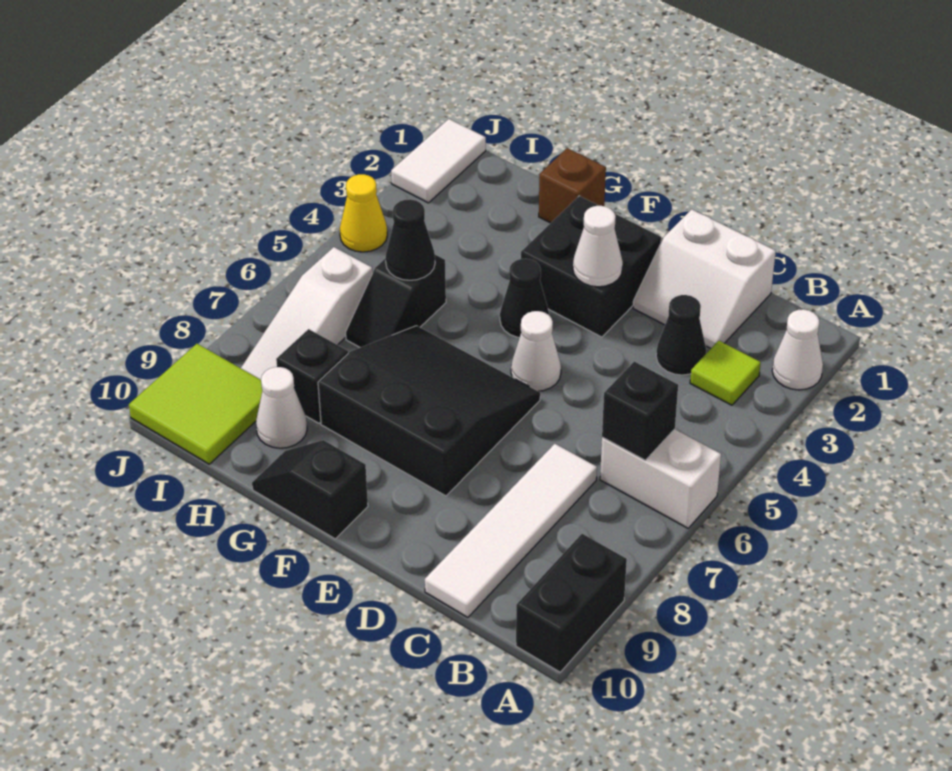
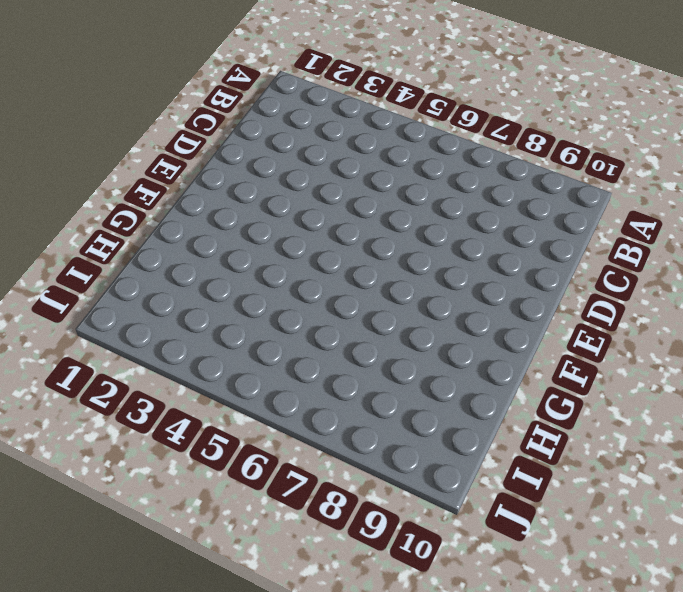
none -> white cone A2 level 1
none -> white brick A6:B6 level 1
none -> black brick A9:A10 level 1

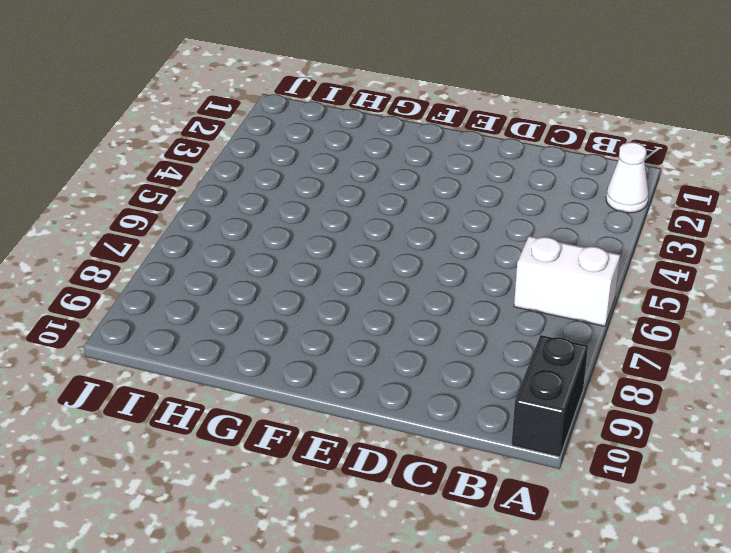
none -> lime tile B3 level 1
none -> white slope C1:D2 level 1 top 1
none -> black cone C3 level 1

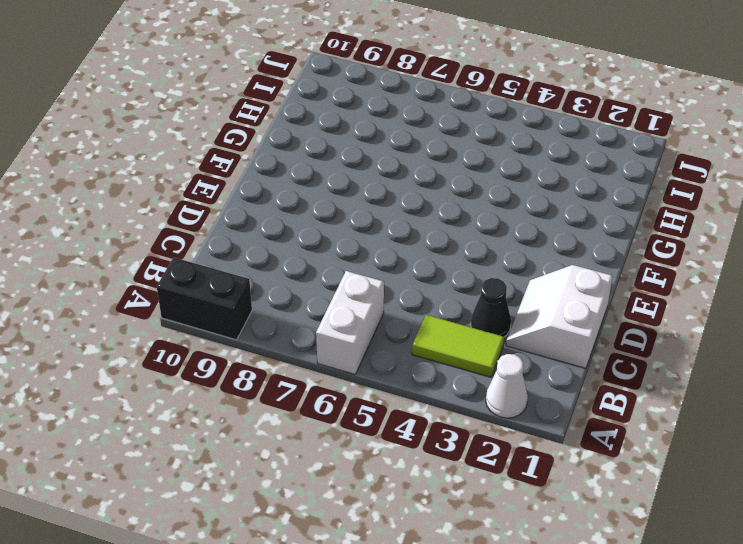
lime tile B3:B4 level 1 -> lime tile B3 level 1
none -> white tile C7:C10 level 1
none -> black brick E2:F3 level 1
none -> white cone E5 level 1

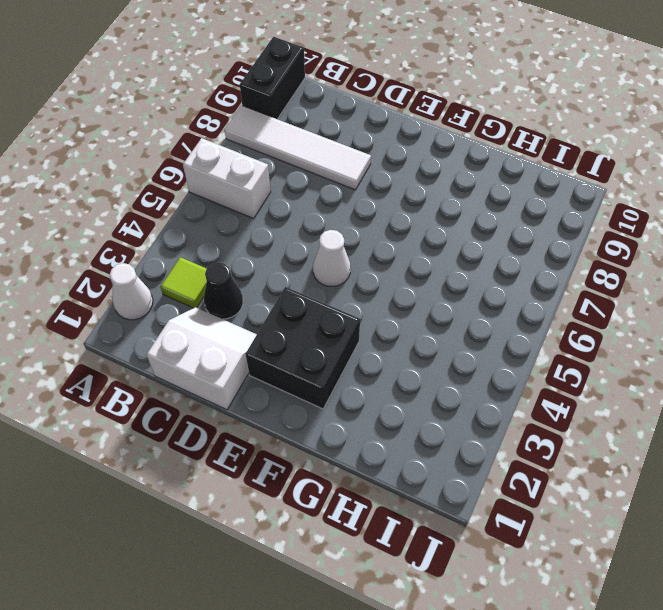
white tile A8:D8 level 1 -> white tile C7:C10 level 1
none -> black slope E6:G8 level 1 top 8
none -> black cone F4 level 1
none -> black slope F10:G10 level 1 top F

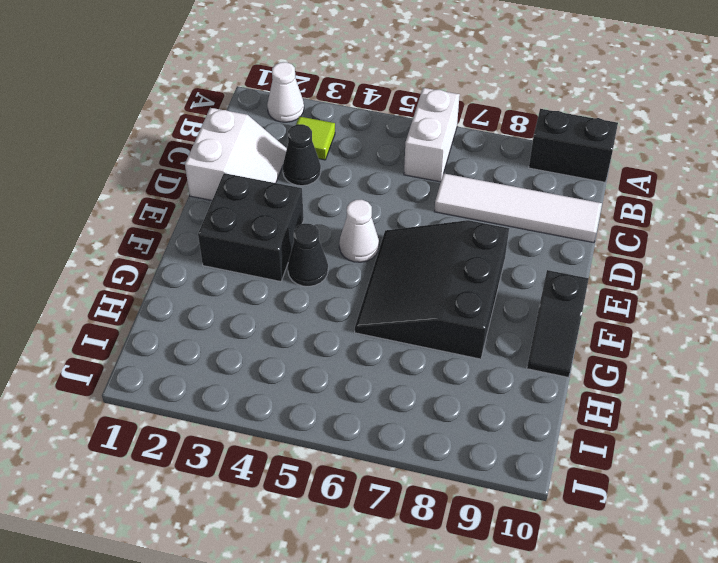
none -> brown brick G1 level 1
none -> black slope H5:H6 level 1 top 5
none -> black brick H8 level 1

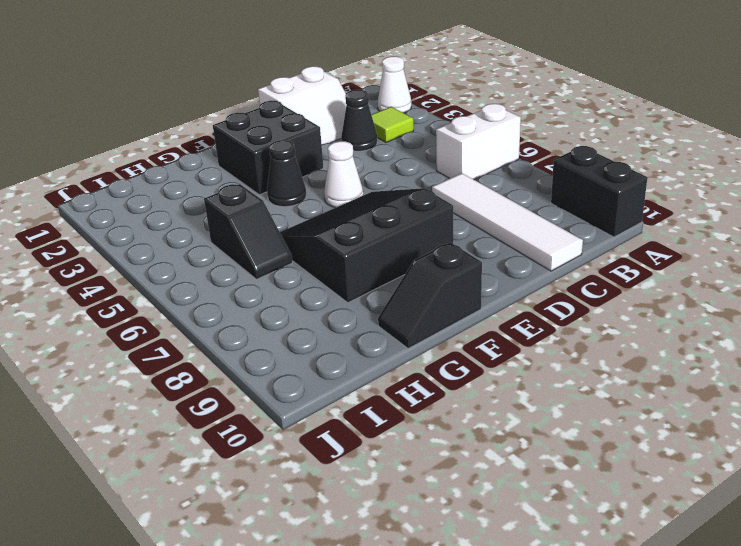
none -> brown brick G1 level 1
none -> black brick H8 level 1
none -> white cone H9 level 1

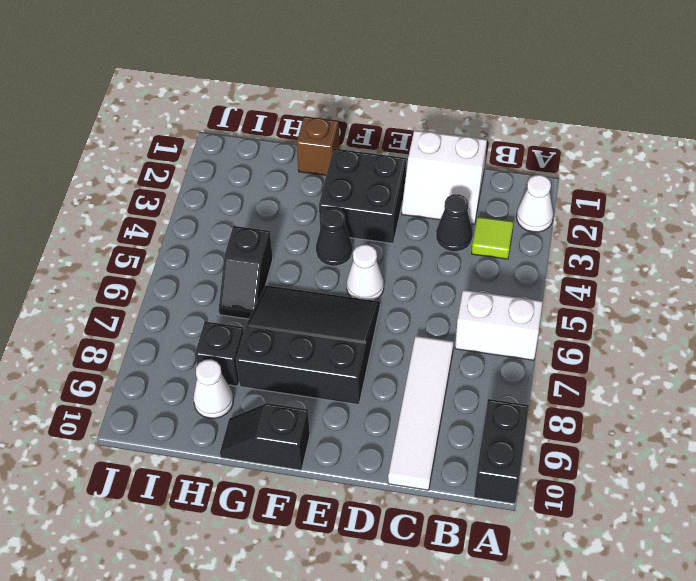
none -> white slope I6:I8 level 1 top 6
none -> lime tile I9:J10 level 1
none -> white tile J1:J2 level 1

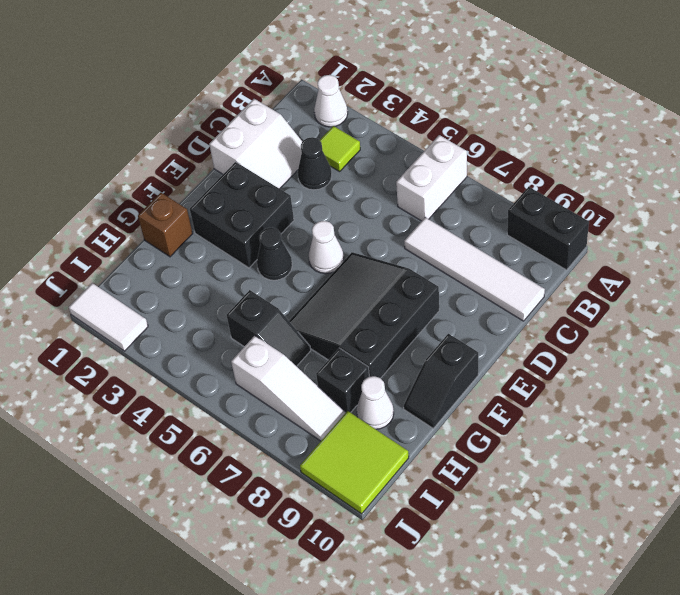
none -> yellow cone J4 level 1
none -> black brick B6 level 2
none -> white cone E3 level 2

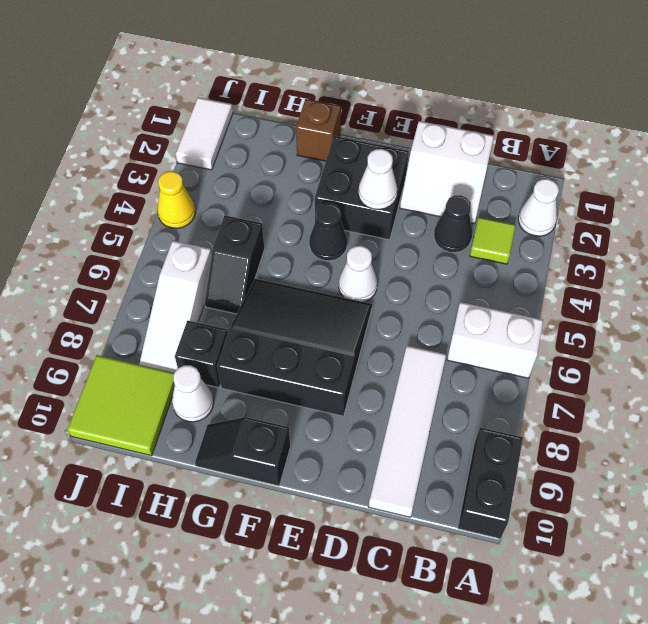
none -> black brick B6 level 2
none -> black cone H5 level 2

